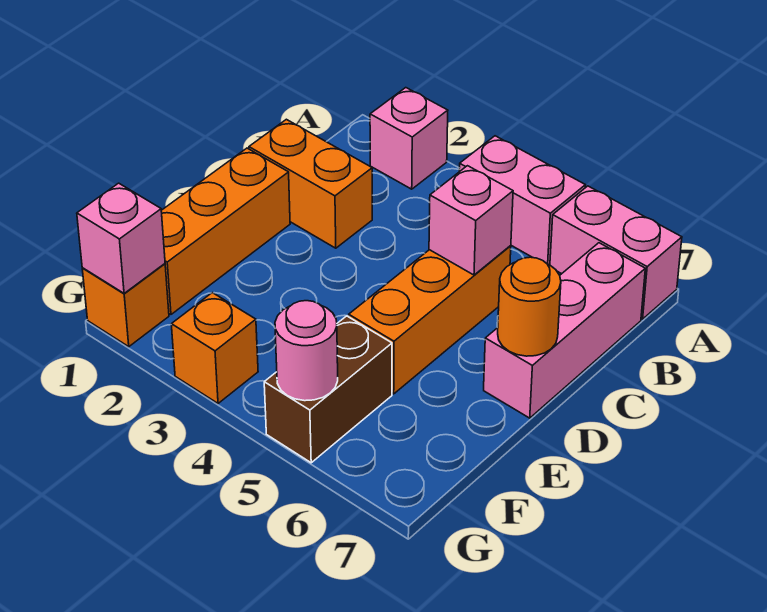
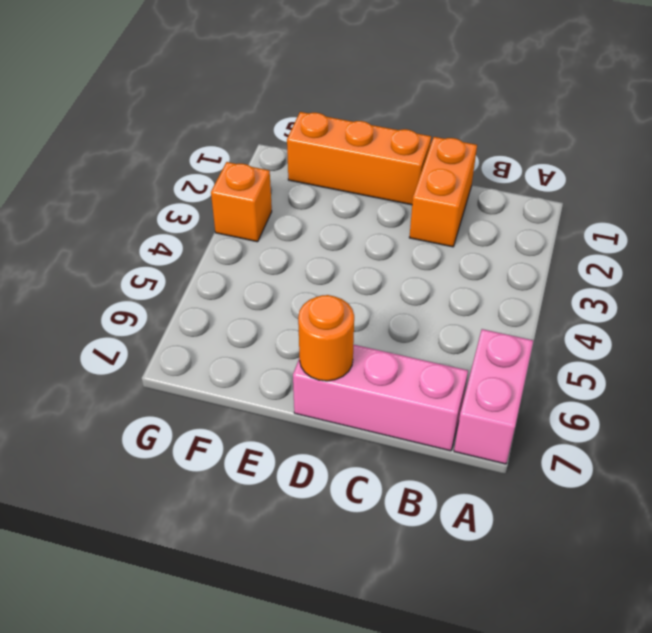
none -> pink brick A2 level 1
none -> pink brick A4:A5 level 1
none -> orange brick C5:E5 level 1

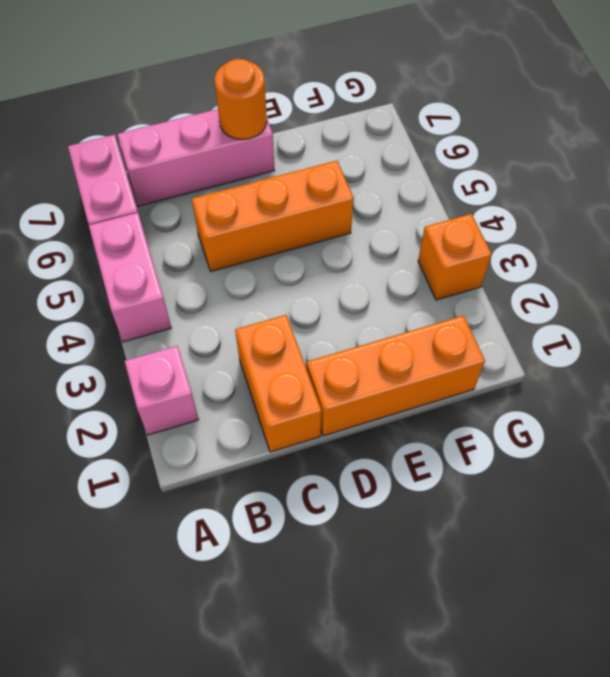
none -> brown brick F5:G5 level 1
none -> orange brick G1 level 1
none -> pink brick C5 level 2

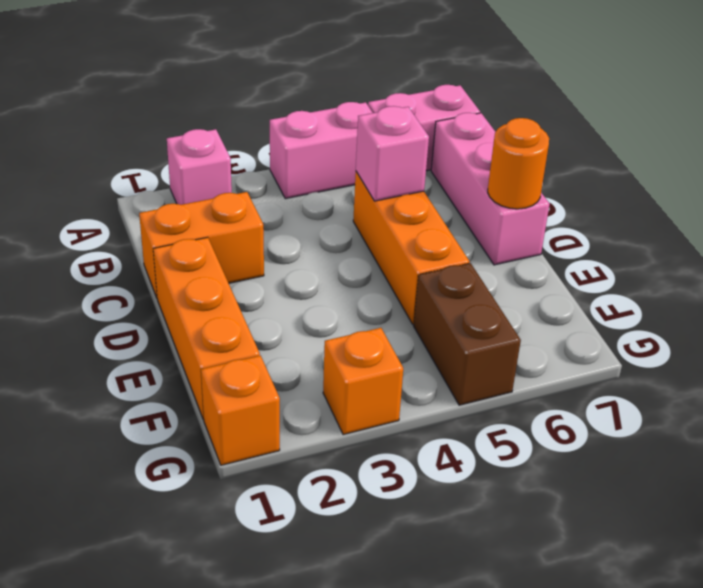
none -> pink brick G1 level 2
none -> pink round brick G5 level 2

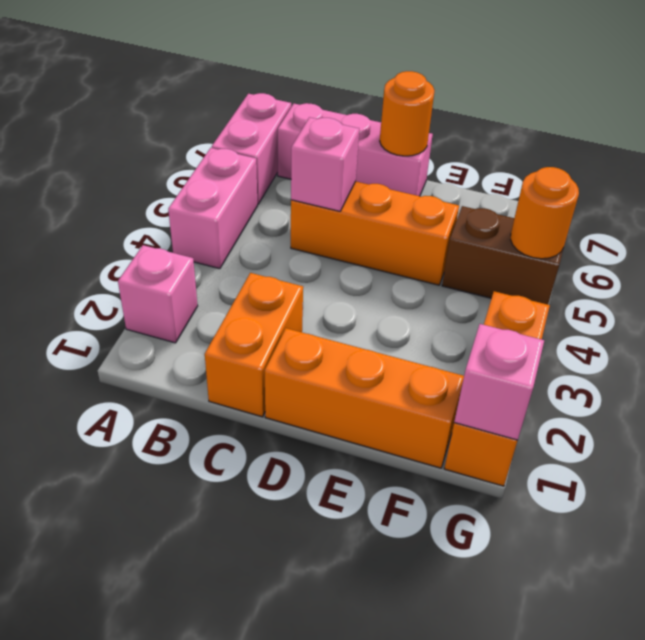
orange round brick G5 level 2 -> pink round brick G5 level 2

